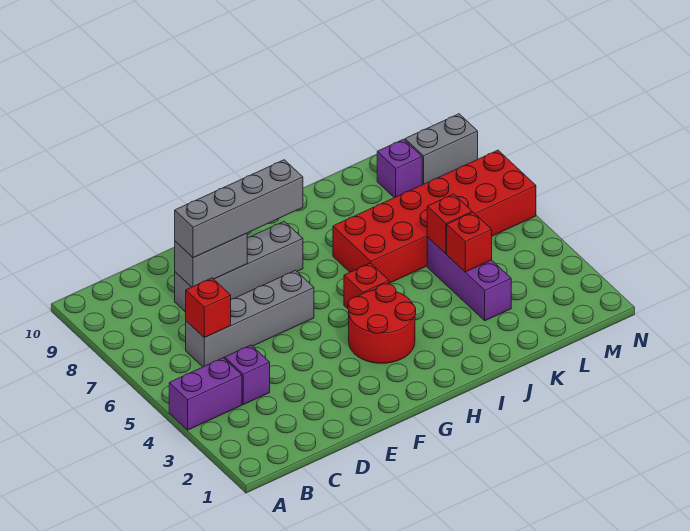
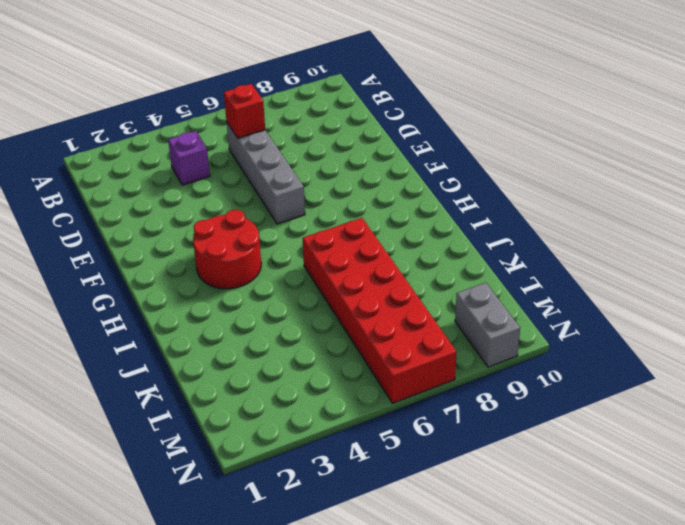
none -> purple brick A4:B4 level 1
none -> grey brick D8:G8 level 1
none -> red brick H5 level 1

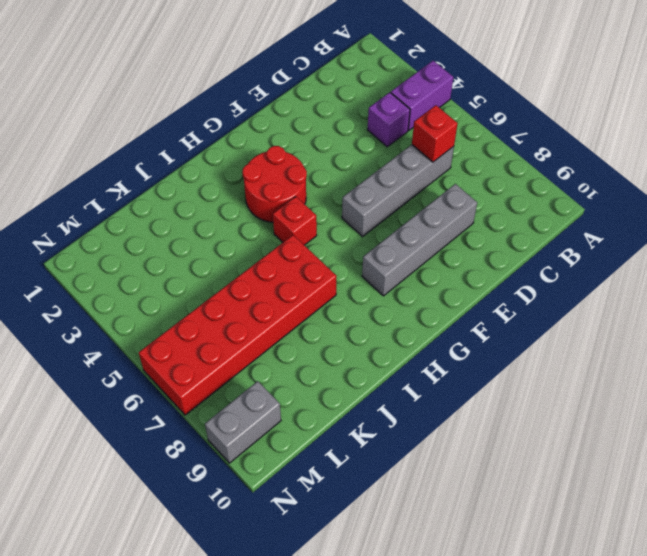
none -> purple brick K3:K5 level 1
none -> purple brick L9 level 1
none -> grey brick D8:E8 level 2

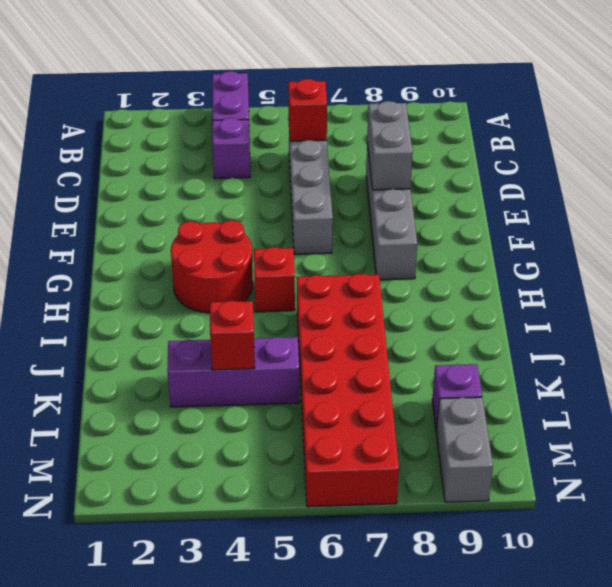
none -> red brick K5 level 2
none -> grey brick D8:G8 level 3

